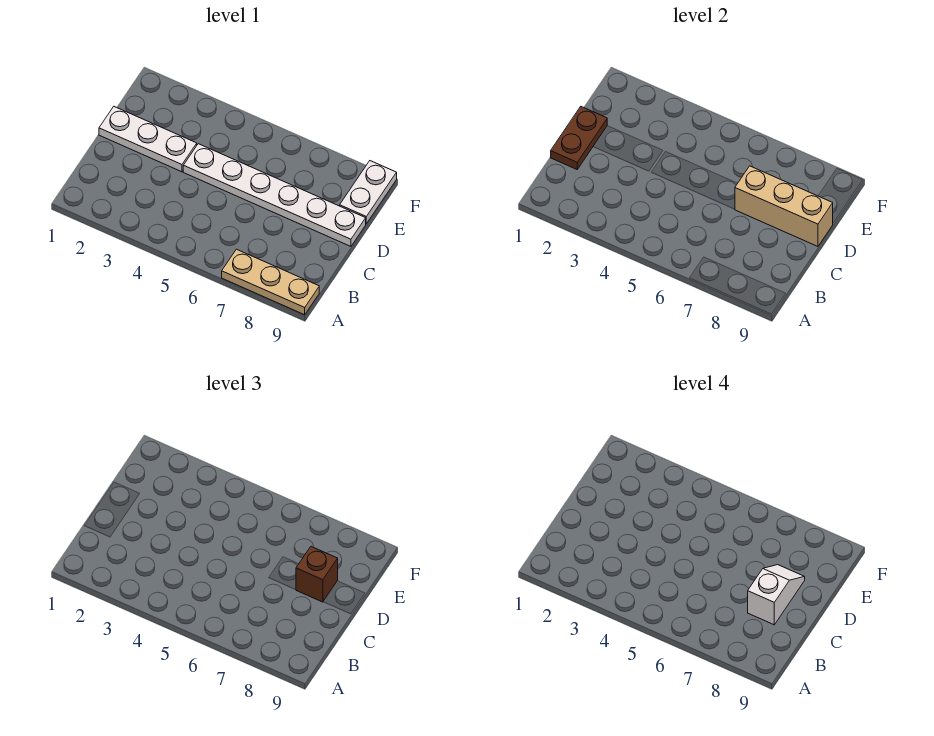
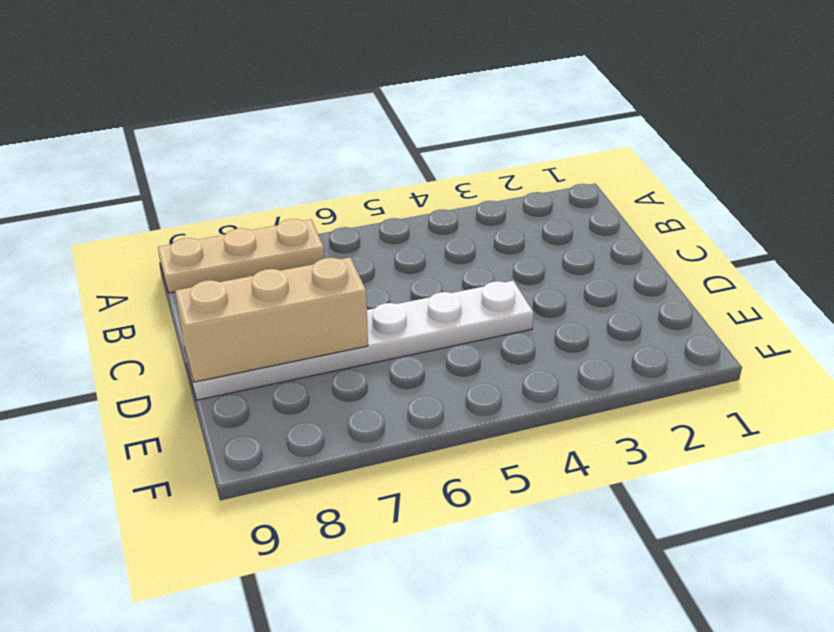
none -> white plate D1:D3 level 1
none -> white plate E9:F9 level 1

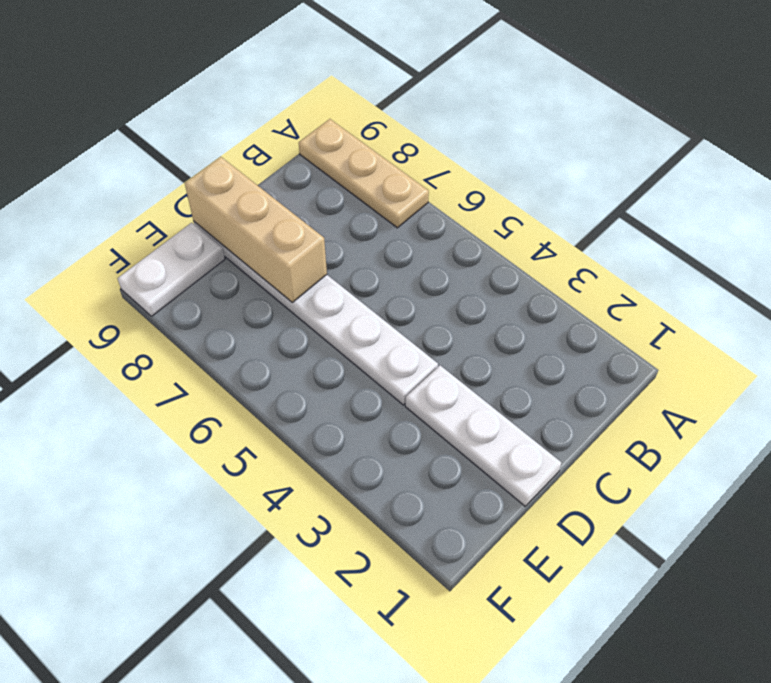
none -> brown plate C1:D1 level 2
none -> brown brick D8 level 3

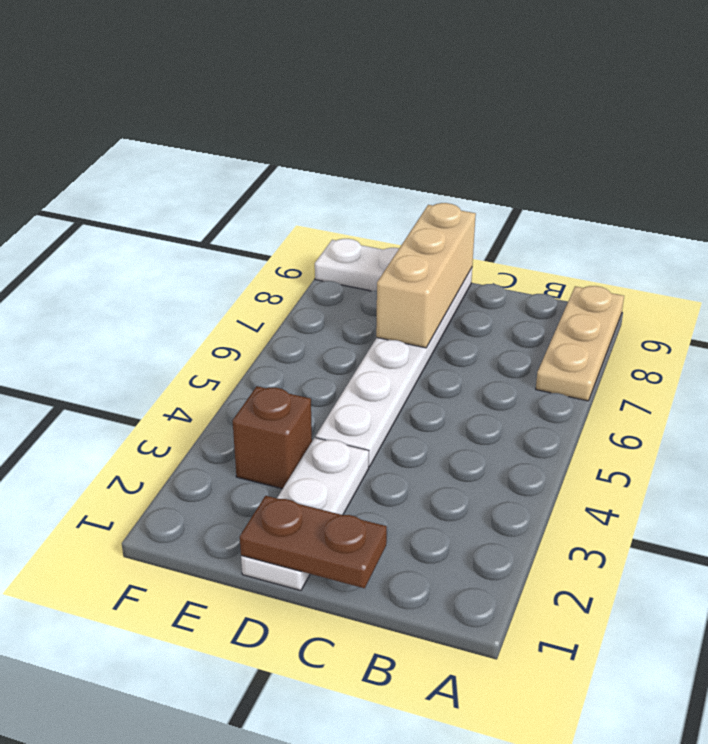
brown brick E3 level 1 -> brown brick D8 level 3
none -> white slope C8:D8 level 4 top C

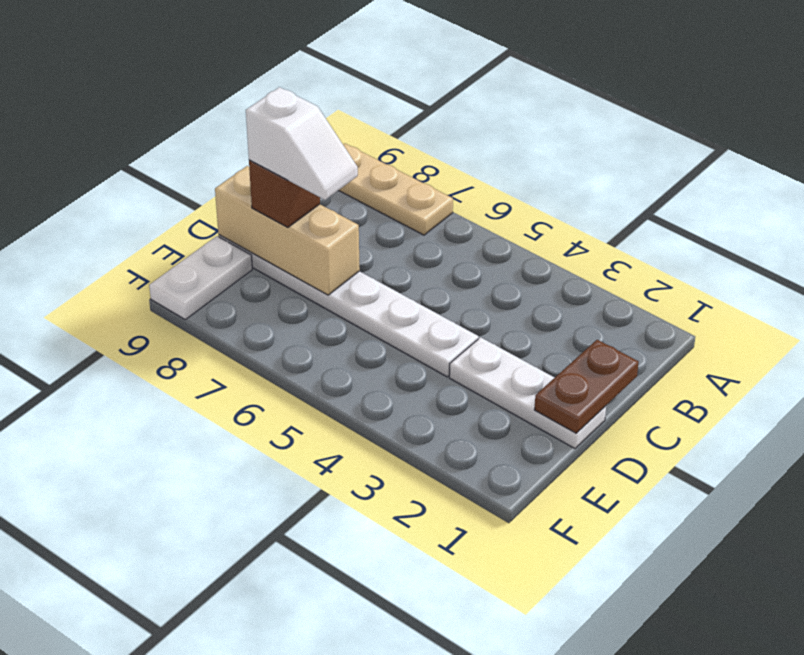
white slope D7:D8 level 4 top 8 -> white slope C8:D8 level 4 top C

